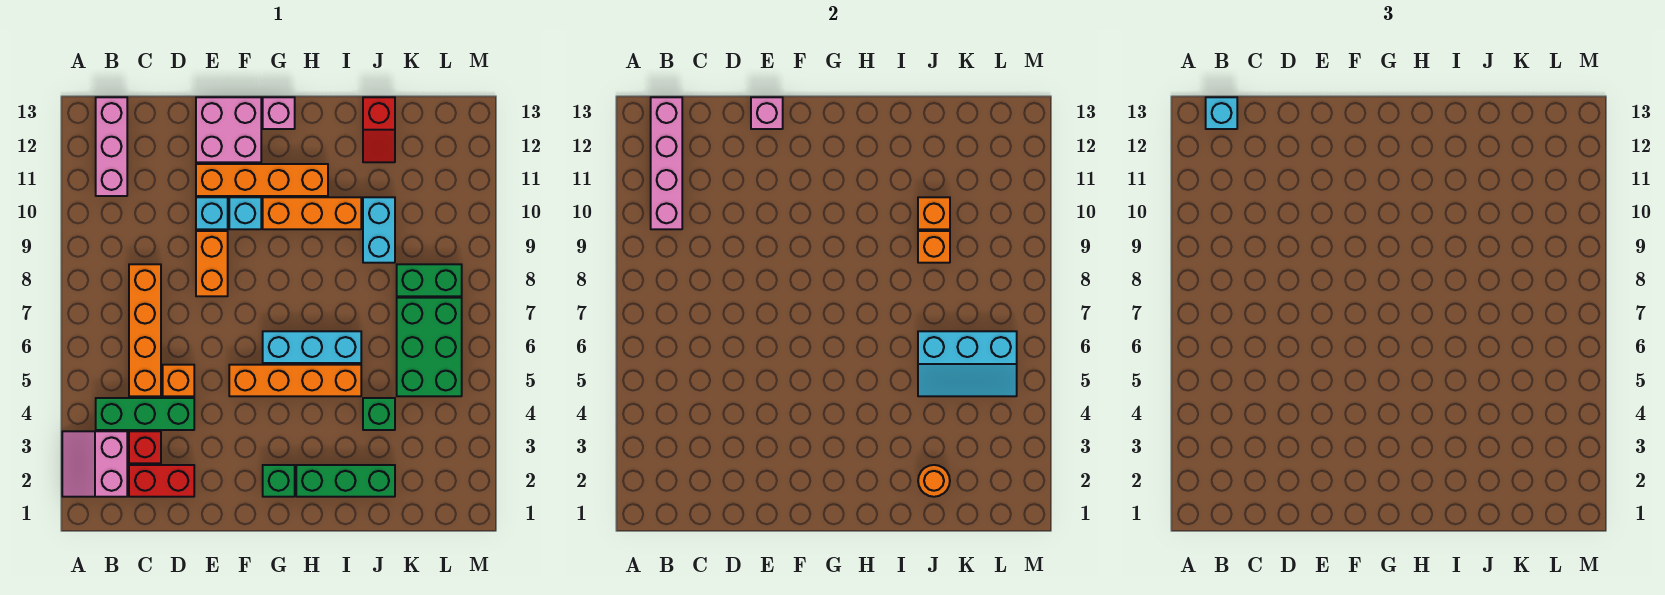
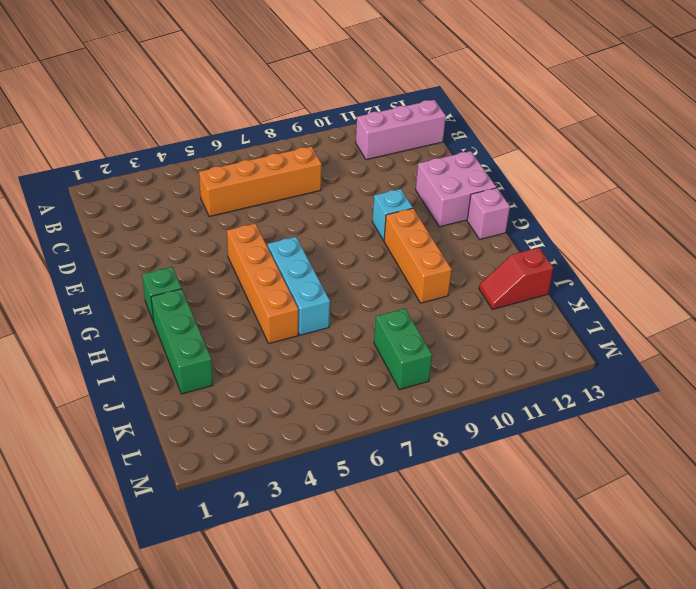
none -> pink slope A2:B3 level 1 top B
none -> green brick B4:D4 level 1
none -> red brick C2:D2 level 1
none -> red brick C3 level 1

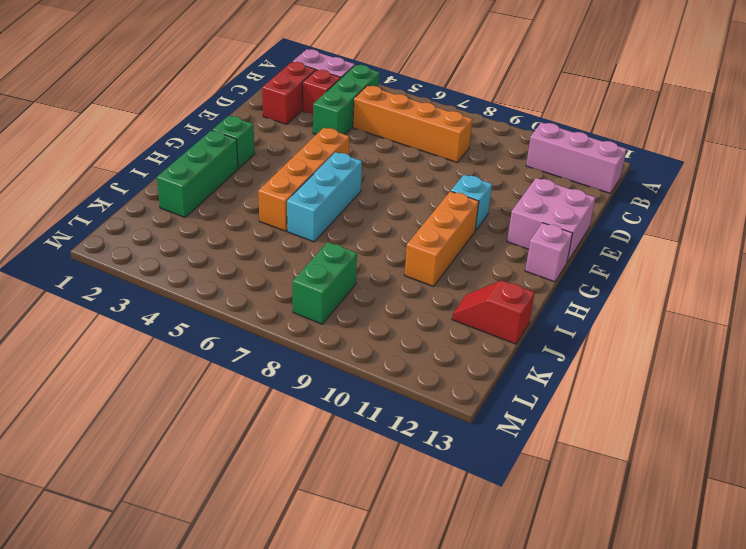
none -> orange brick D5 level 1
none -> orange brick E8:E9 level 1
none -> cyan brick E10 level 1
none -> orange brick E11:H11 level 1

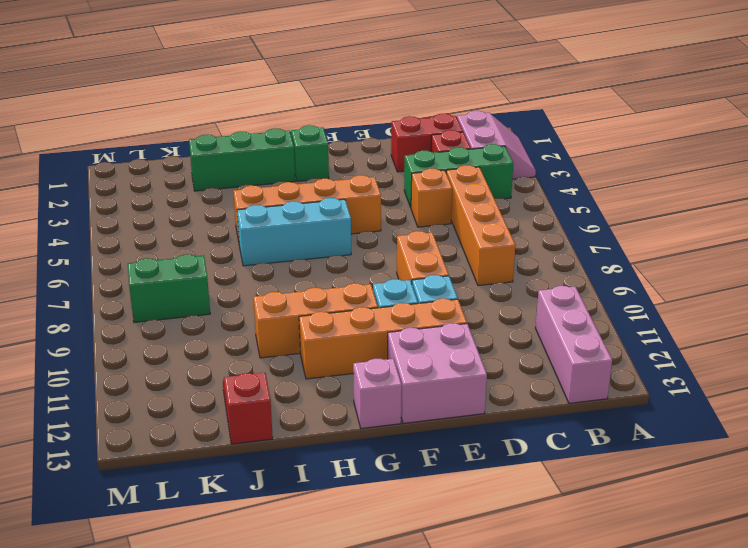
none -> green brick J4 level 1
none -> cyan brick J9:J10 level 1
none -> green brick K5:L7 level 1
none -> pink brick B10:B13 level 2

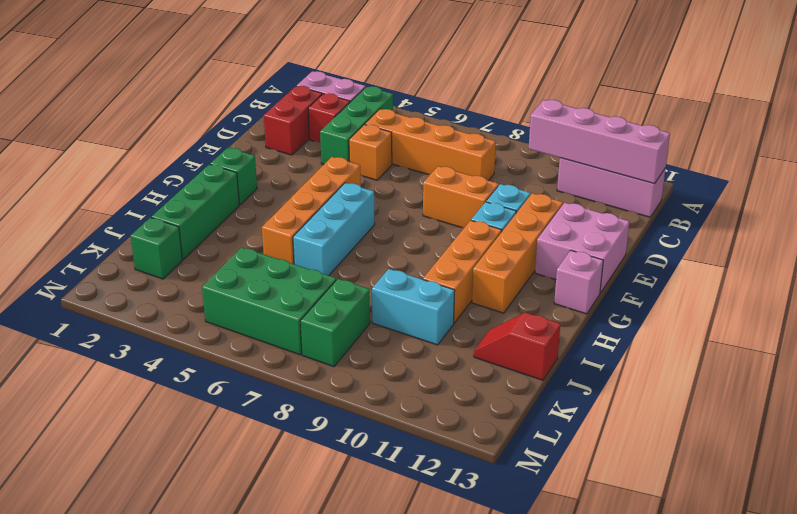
green brick K2 level 1 -> green brick J4 level 1
none -> pink brick E13 level 2
none -> orange round brick J2 level 2
none -> cyan slope J5:L6 level 2 top 6
none -> orange brick J9 level 2

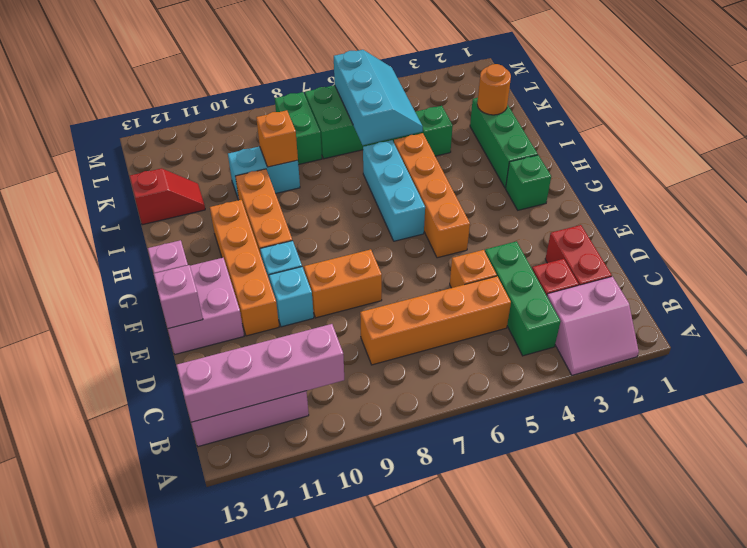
none -> orange brick J10 level 2
none -> cyan brick B13 level 3

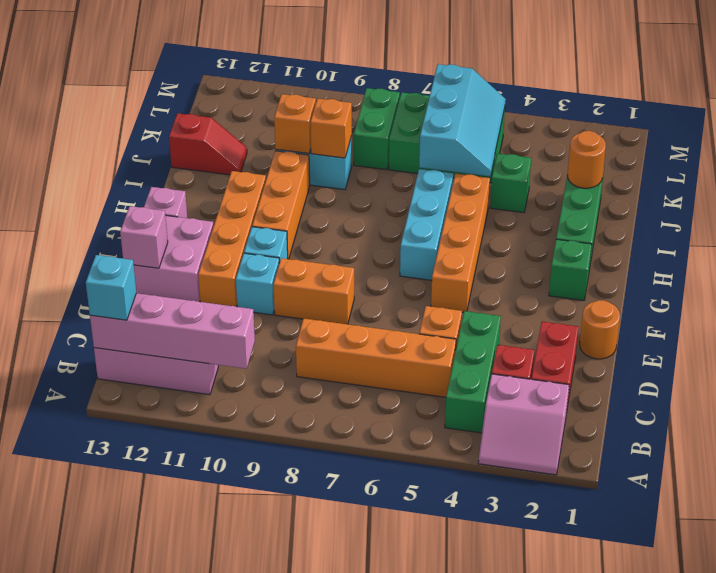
orange round brick E1 level 1 -> none

